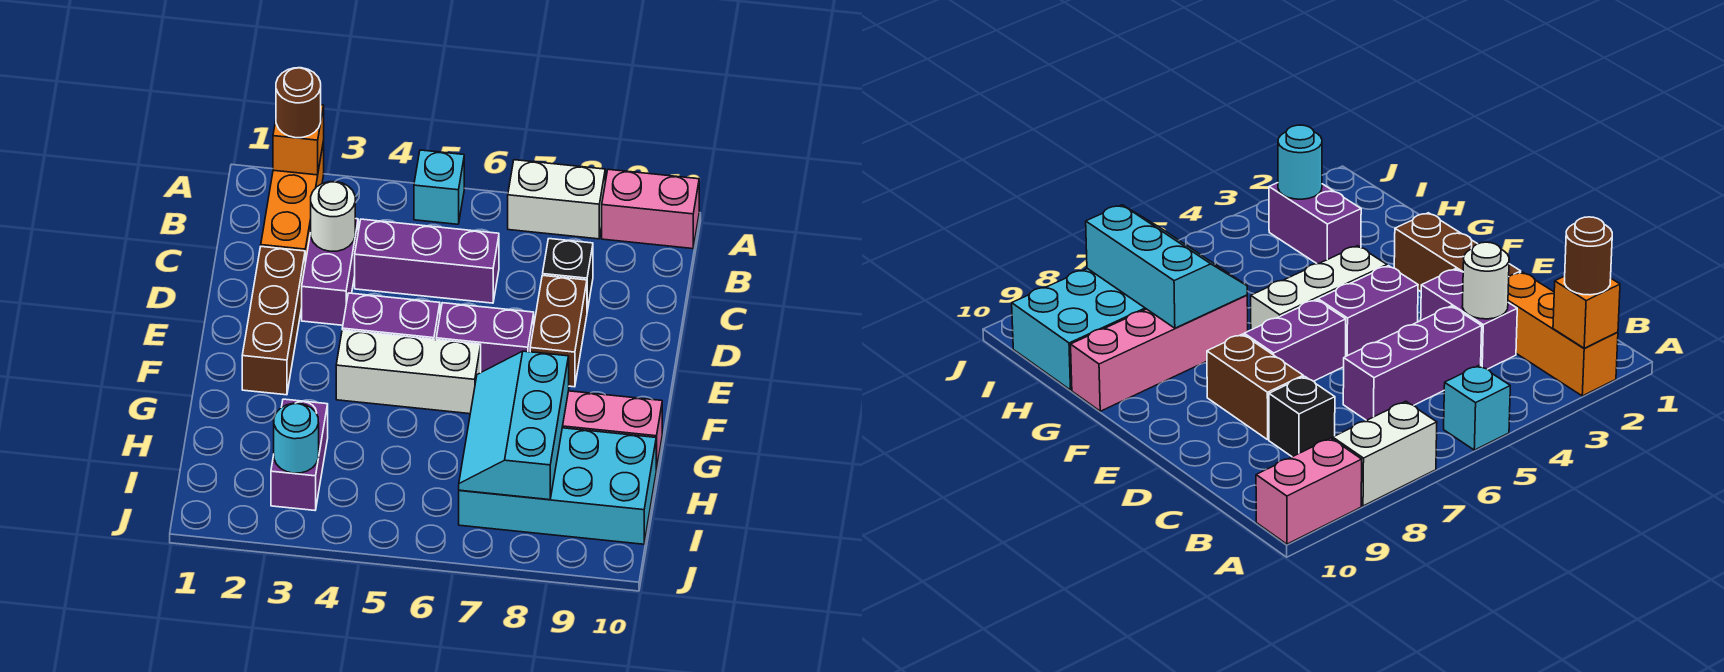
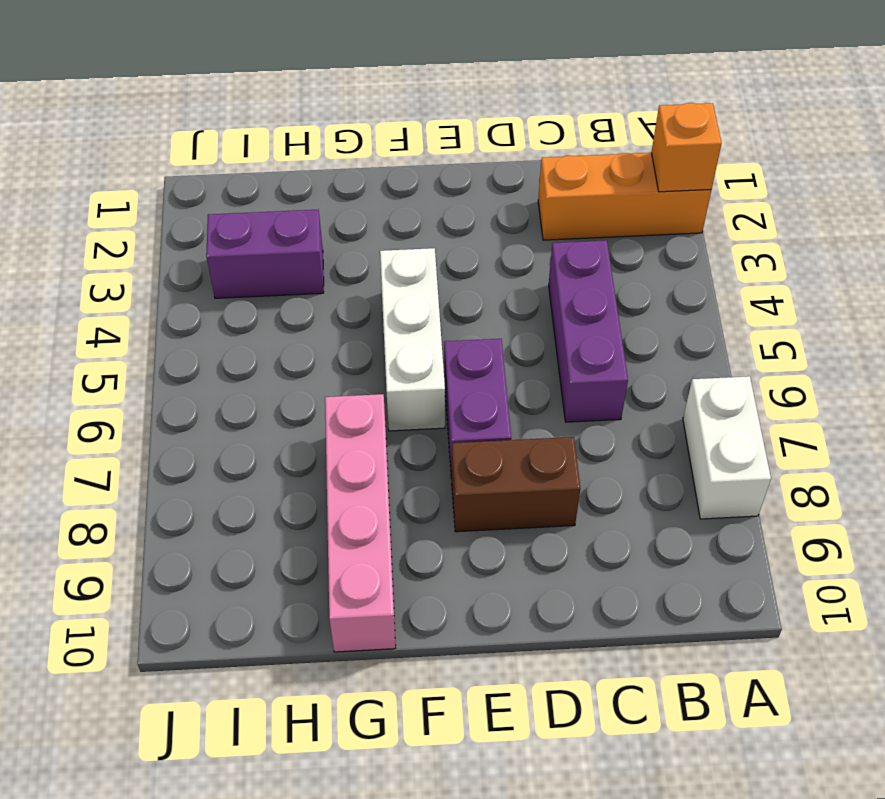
none -> cyan brick A5 level 1
none -> pink brick A9:A10 level 1
none -> purple brick C3:D3 level 1

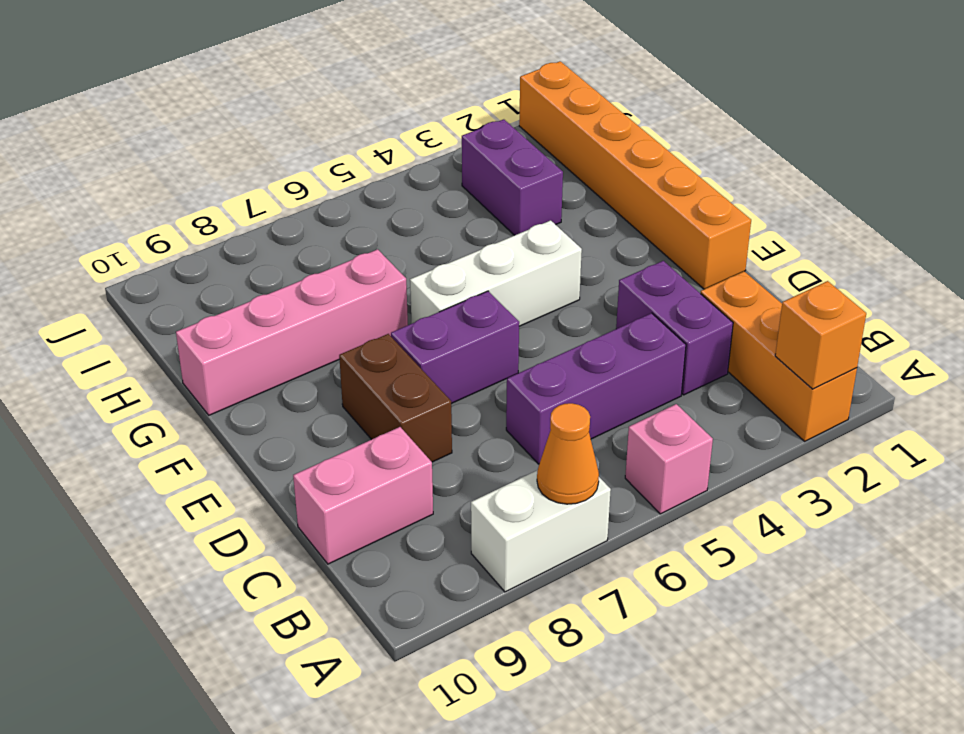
pink brick A5 level 1 -> cyan brick A5 level 1
orange cone A7 level 2 -> none
pink brick C9:C10 level 1 -> pink brick A9:A10 level 1
orange brick E1:J1 level 1 -> none
none -> black brick C8 level 1
none -> brown brick D2:F2 level 1
none -> purple brick E4:E5 level 1

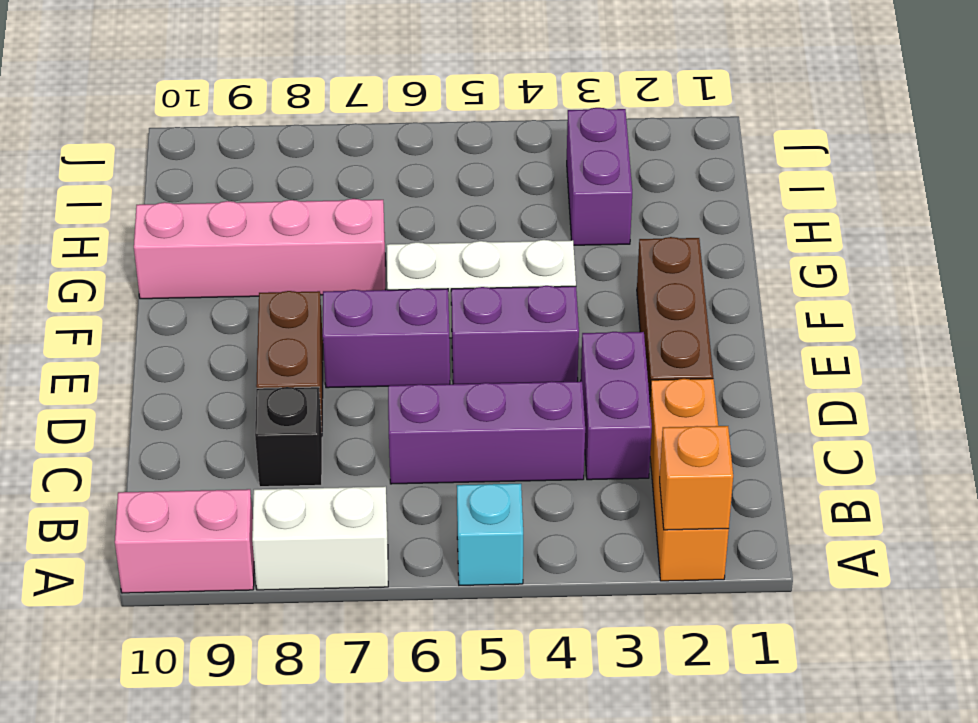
none -> cyan brick H7:I10 level 1
none -> white round brick C3 level 2
none -> cyan slope G7:I8 level 2 top 8

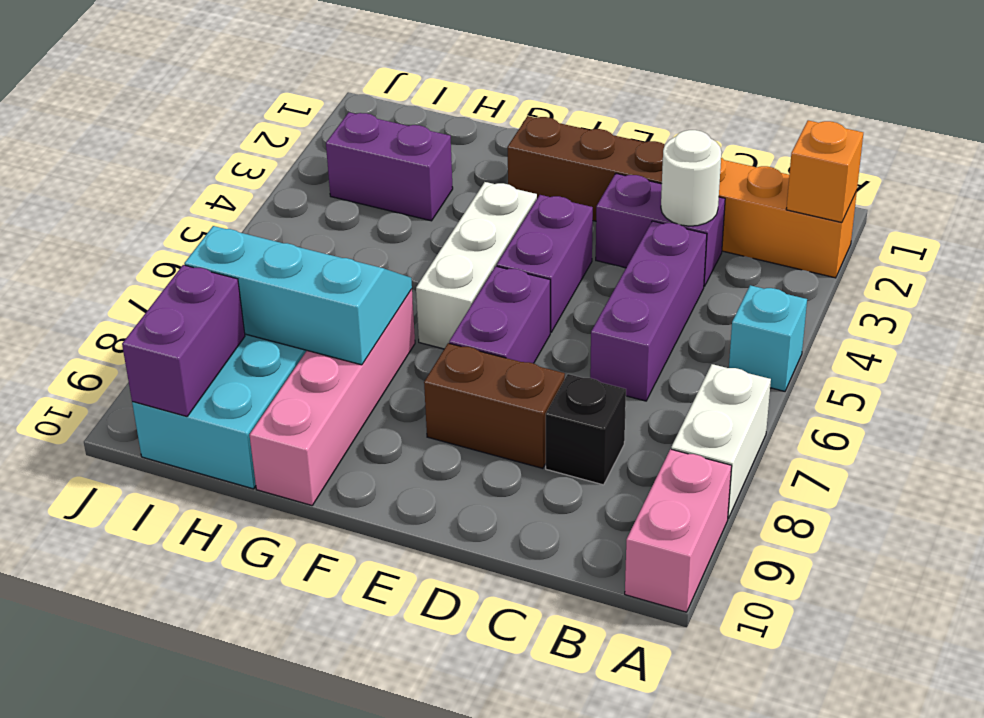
purple brick I9:I10 level 2 -> none
none -> cyan round brick I3 level 2
none -> brown round brick A2 level 3

